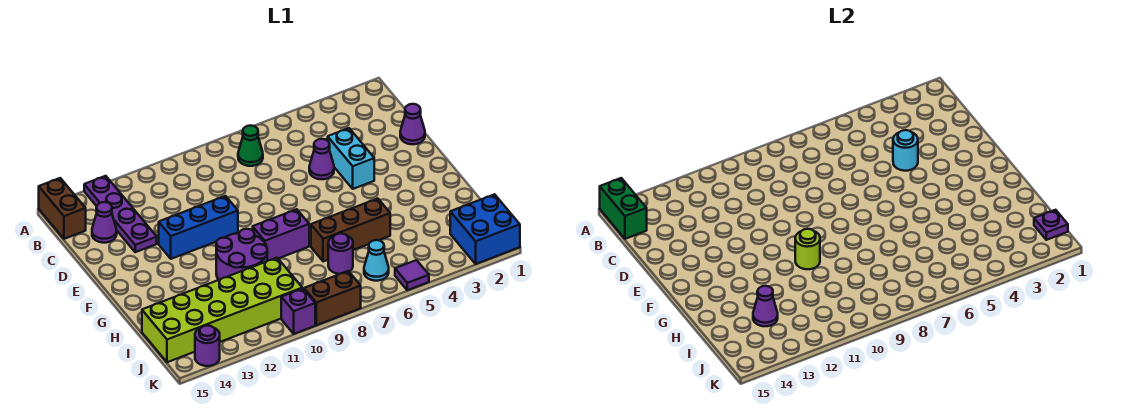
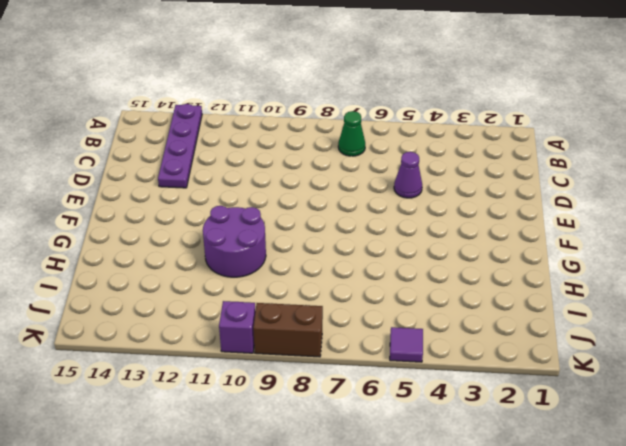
none -> brown brick A15:B15 level 1
none -> purple cone C14 level 1
none -> purple cone D1 level 1

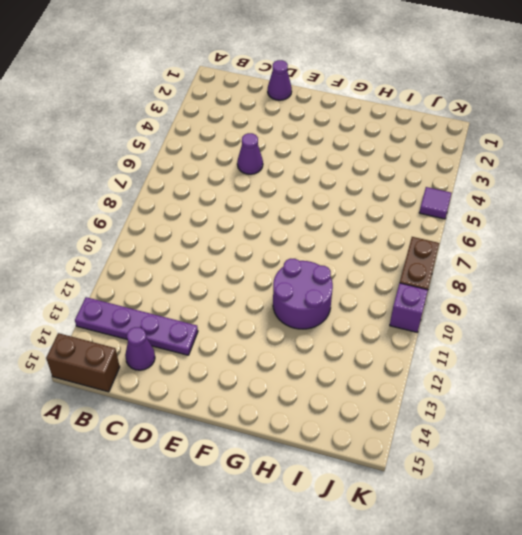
none -> green cone B7 level 1
none -> cyan brick D4:E4 level 1
none -> blue brick E10:E12 level 1

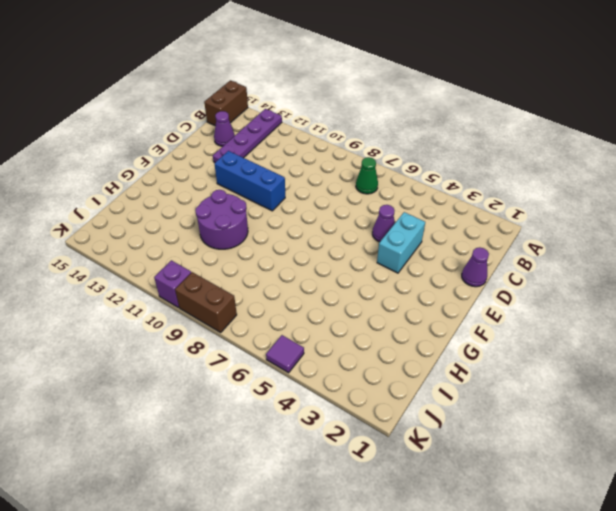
none -> purple brick G8:G9 level 1
none -> brown brick H5:H7 level 1
none -> purple round brick I7 level 1

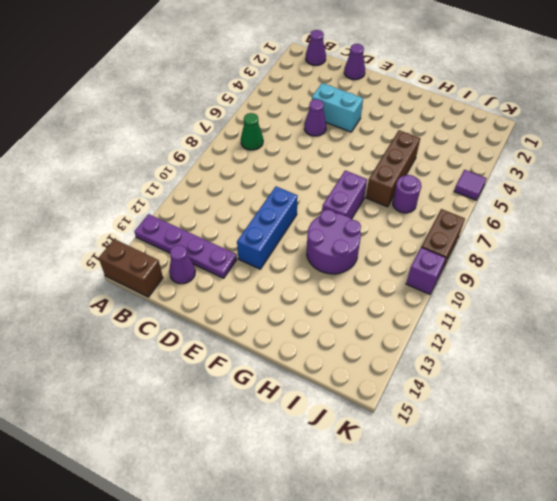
purple cone B1 level 1 -> purple cone I13 level 2
none -> lime brick I10:J15 level 1
none -> blue brick J1:K2 level 1
none -> cyan cone J6 level 1

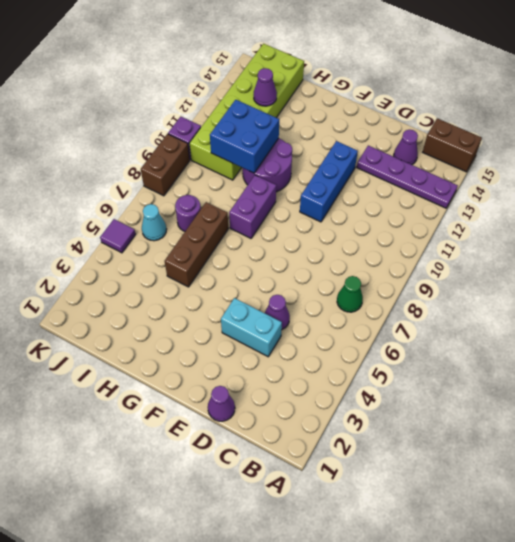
blue brick H10:I11 level 2 -> blue brick J1:K2 level 1
none -> purple round brick K14 level 1
none -> green brick A15:B15 level 2
none -> cyan round brick D4 level 2

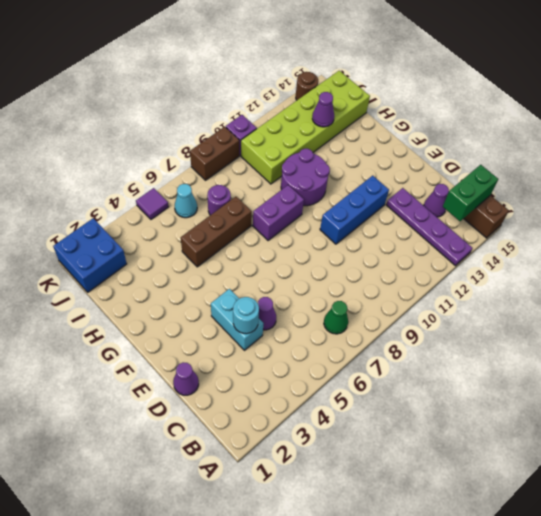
green brick B14:B15 level 2 -> green brick A15:B15 level 2
brown round brick K14 level 1 -> purple round brick K14 level 1
none -> lime round brick G10 level 2
none -> purple plate J1 level 2

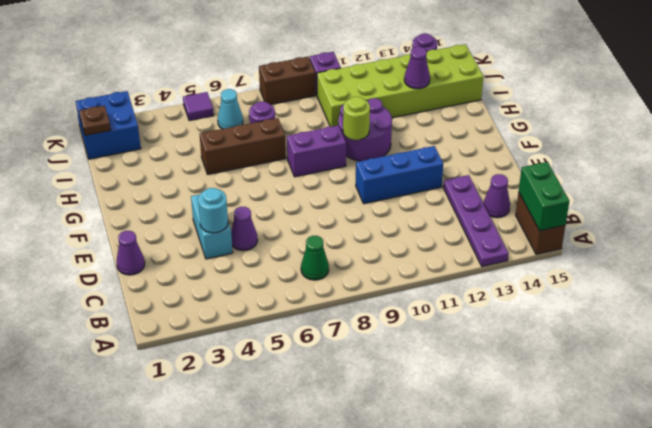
brown plate J1 level 2 -> purple plate J1 level 2

